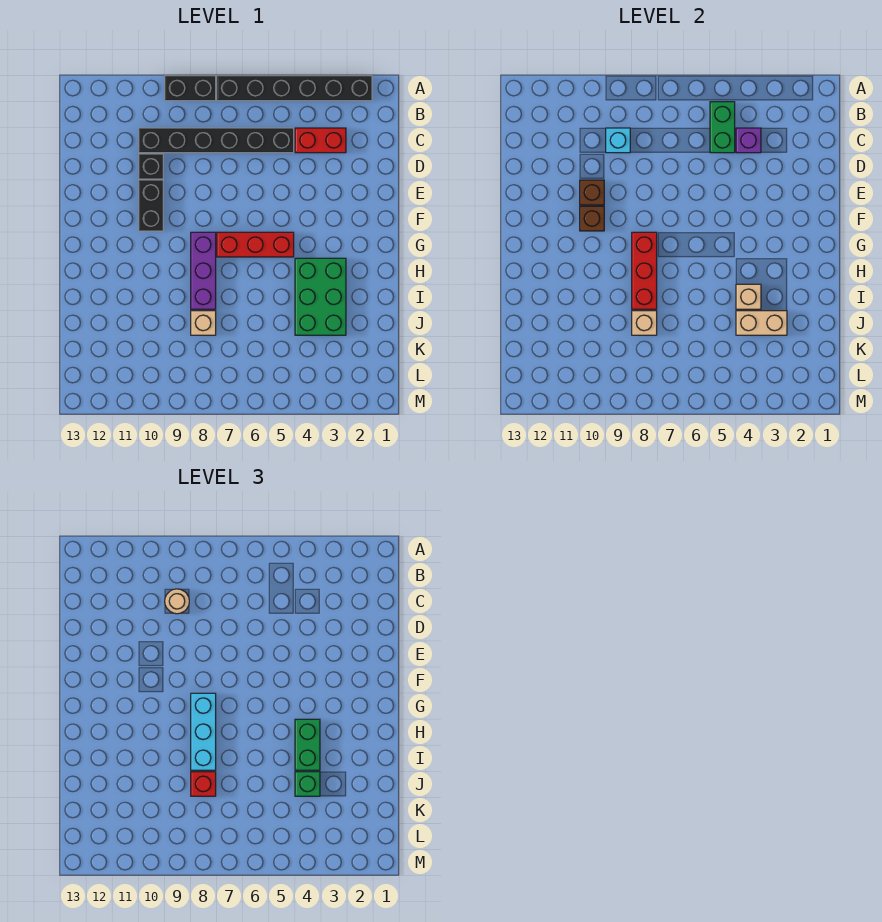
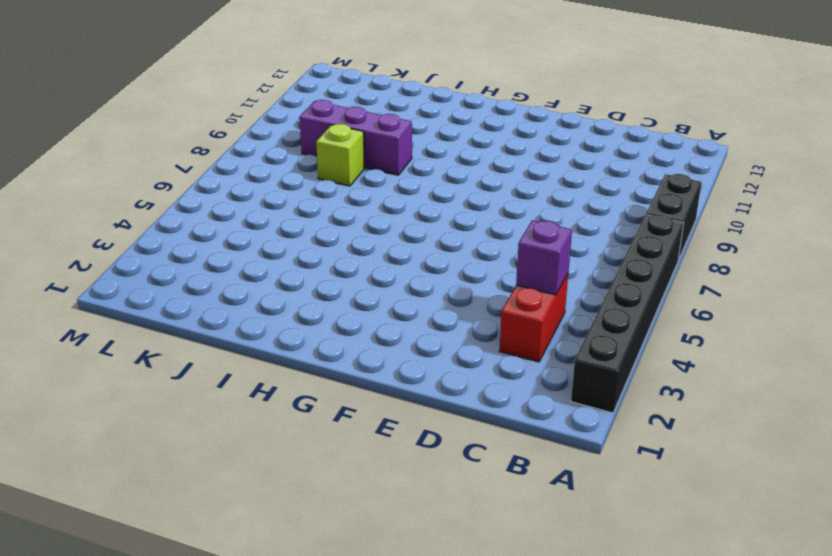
purple brick I9:K9 level 1 -> purple brick G8:I8 level 1
lime brick J8 level 1 -> tan brick J8 level 1
none -> black brick C5:C10 level 1
none -> black brick D10 level 1
none -> black brick E10:F10 level 1

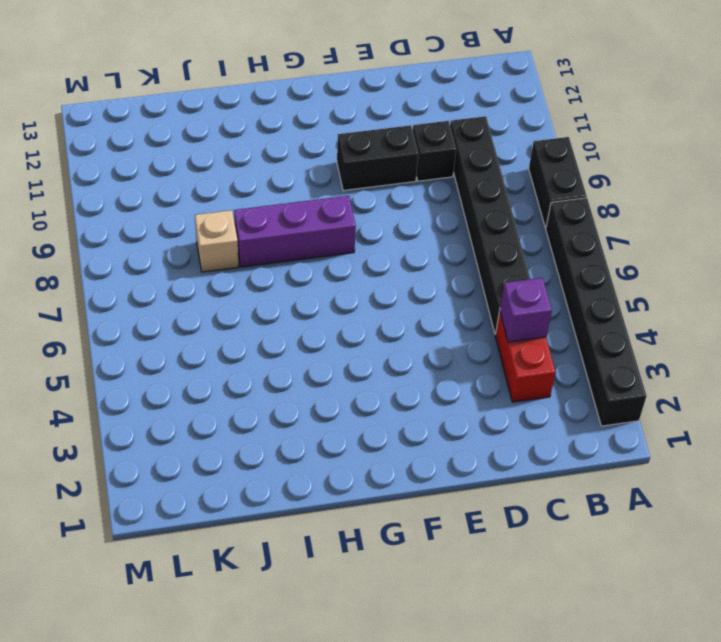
none -> red brick G5:G7 level 1
none -> green brick H3:J4 level 1
none -> green brick B5:C5 level 2

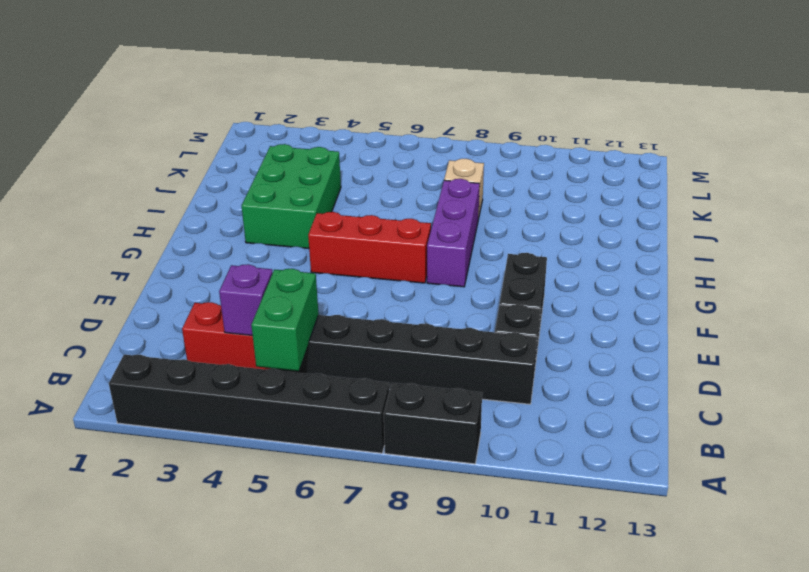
none -> cyan brick C9 level 2
none -> brown brick E10 level 2
none -> brown brick F10 level 2

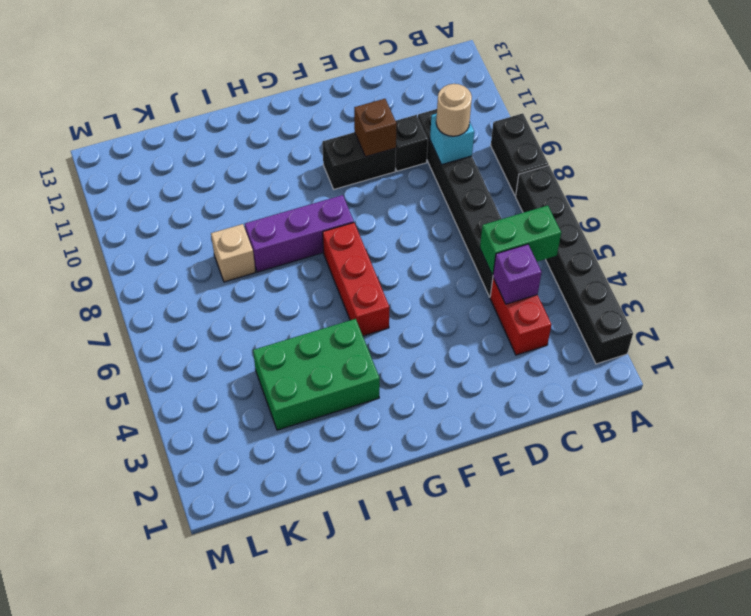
none -> brown brick F10 level 2
none -> red brick G8:I8 level 2
none -> tan brick I4 level 2

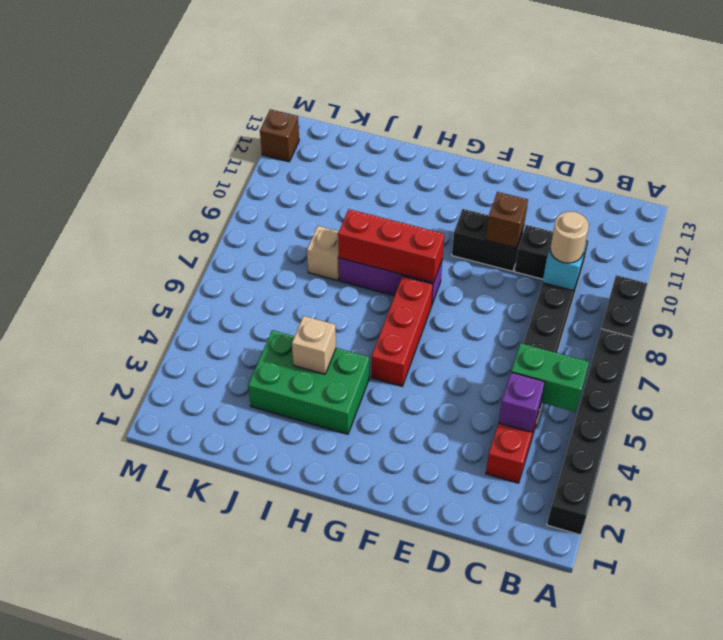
brown brick M12 level 1 -> brown brick F10 level 2
none -> tan brick J3:J4 level 2
none -> tan brick J8 level 2
none -> cyan brick G8:I8 level 3

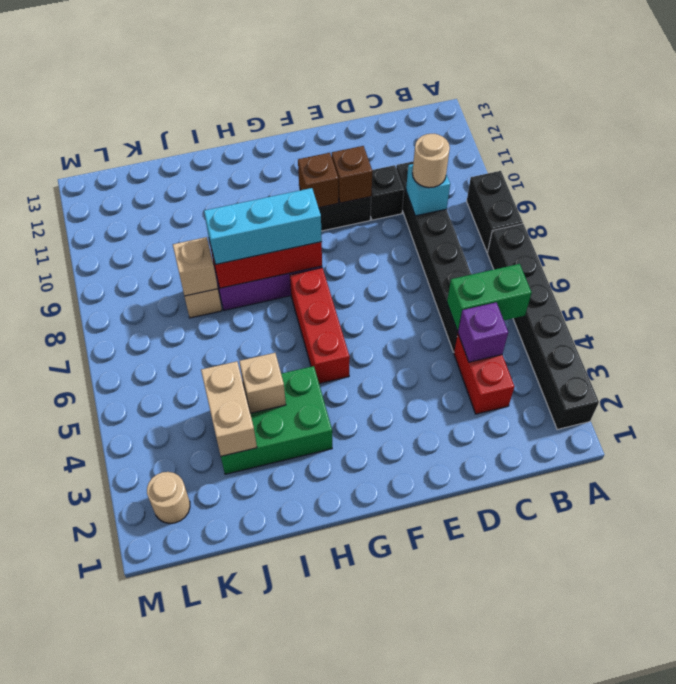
tan round brick L2 level 1 -> none
none -> green brick H4:I4 level 3
none -> green brick J4 level 3
none -> red brick J8 level 3

